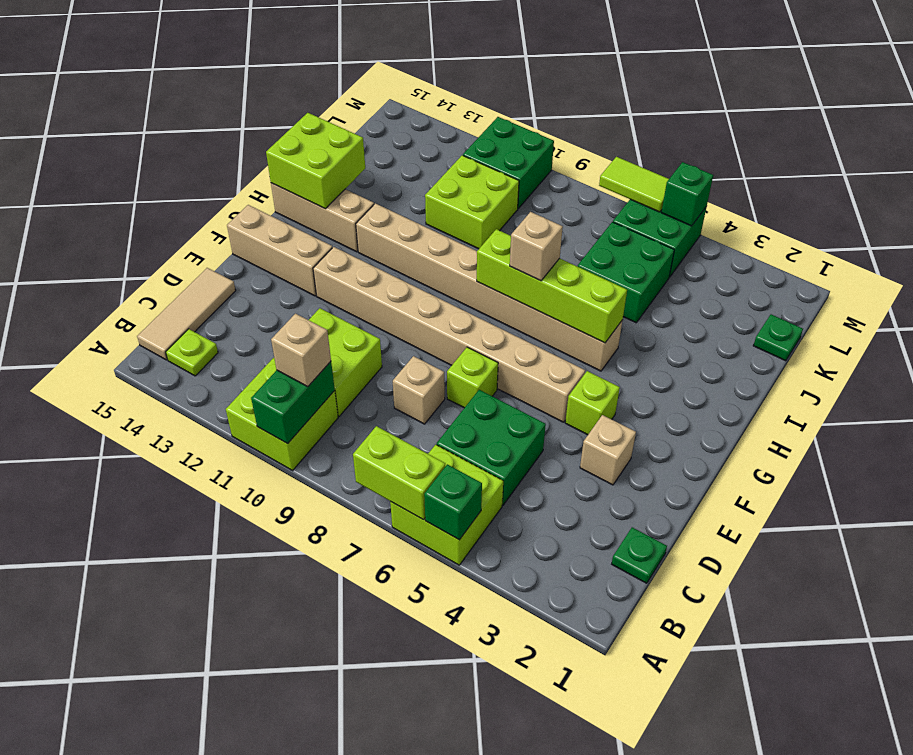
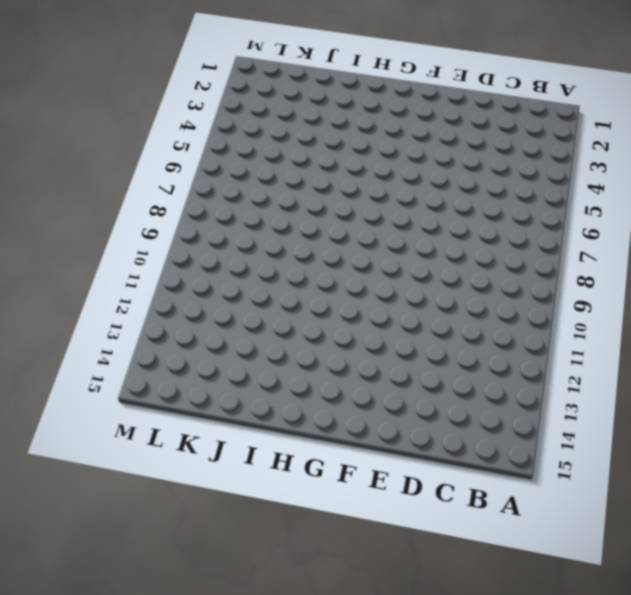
none -> lime brick A5:B6 level 1
none -> lime brick A10:B11 level 1
none -> lime plate B14 level 1

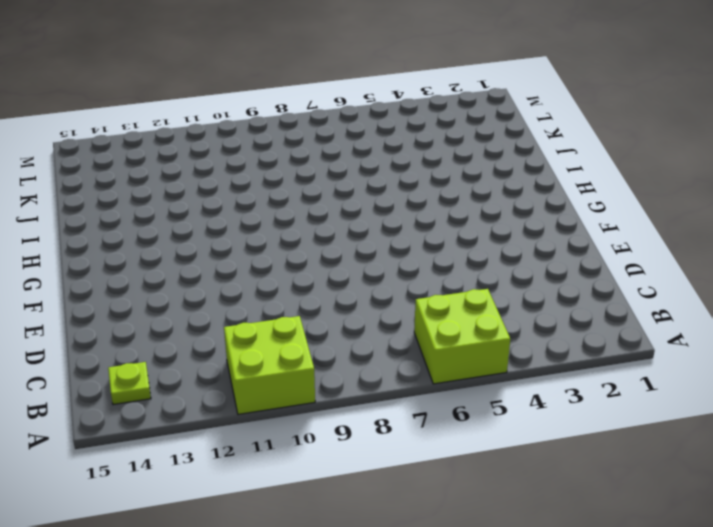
none -> tan tile B15:D15 level 1
none -> green plate C1 level 1
none -> green brick C5:D6 level 1

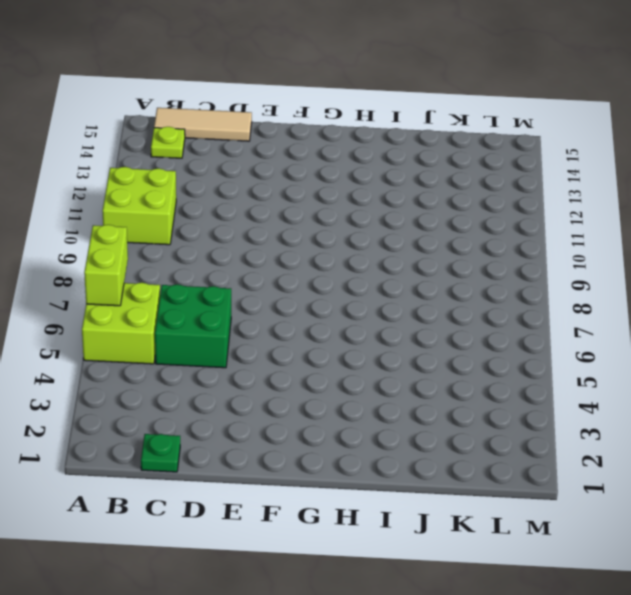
none -> lime brick C10:D11 level 1
none -> tan brick D8 level 1
none -> tan brick E3 level 1

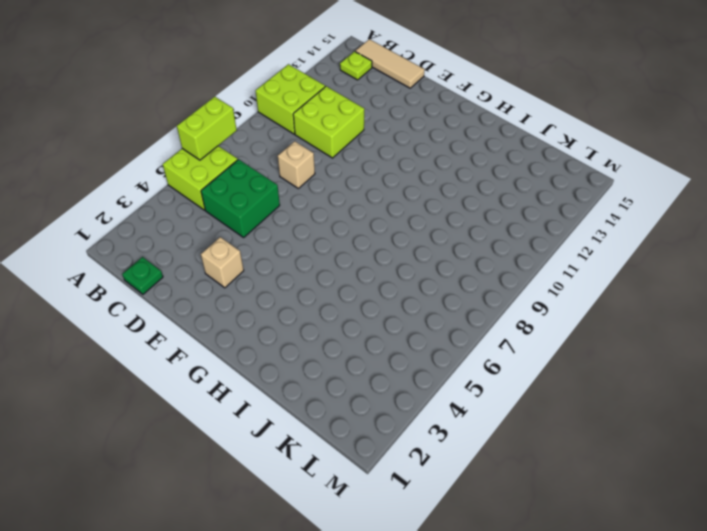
none -> lime brick E7 level 1
none -> lime brick F4 level 1
none -> tan brick F5:F12 level 1

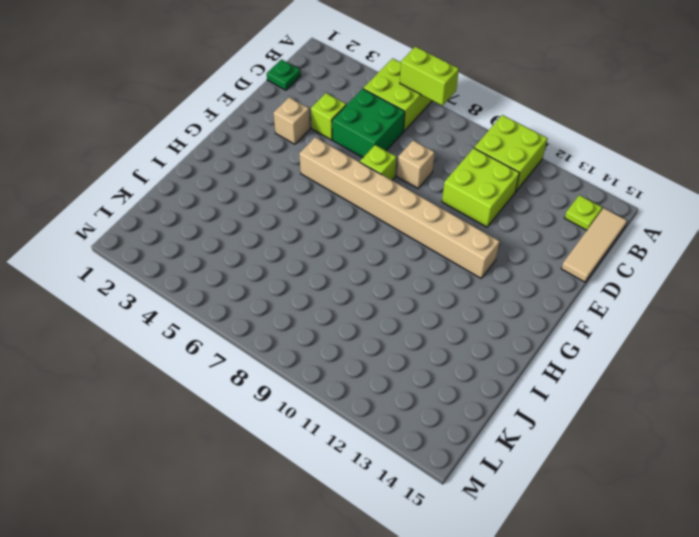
lime brick D4 level 1 -> lime brick F4 level 1
none -> tan brick F13:F15 level 1
none -> tan brick H5:H12 level 1
none -> tan brick H13:H15 level 1

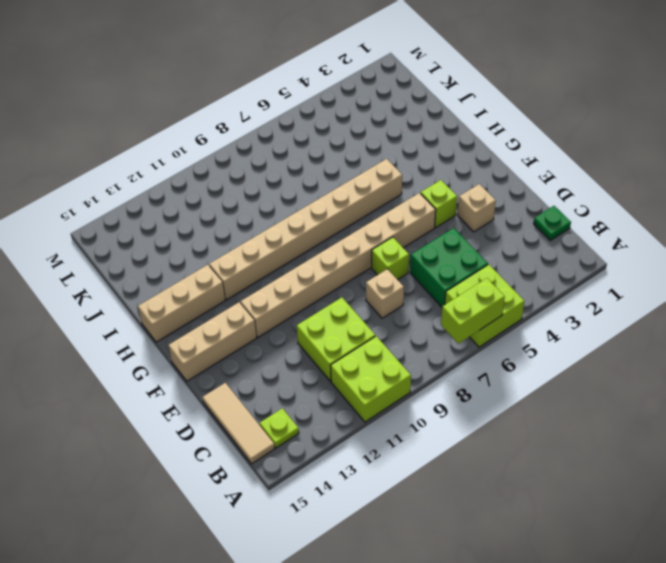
none -> green brick J5:K6 level 1
none -> lime brick J10:K11 level 1
none -> green plate K1 level 1

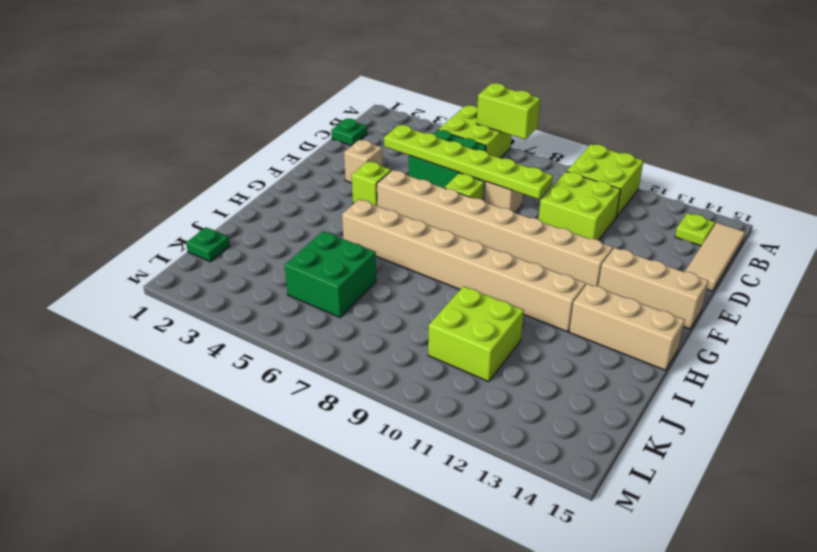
lime plate D4:D9 level 2 -> none
none -> green brick L5:M6 level 1
none -> green brick L10:M11 level 1
none -> green brick A5 level 2

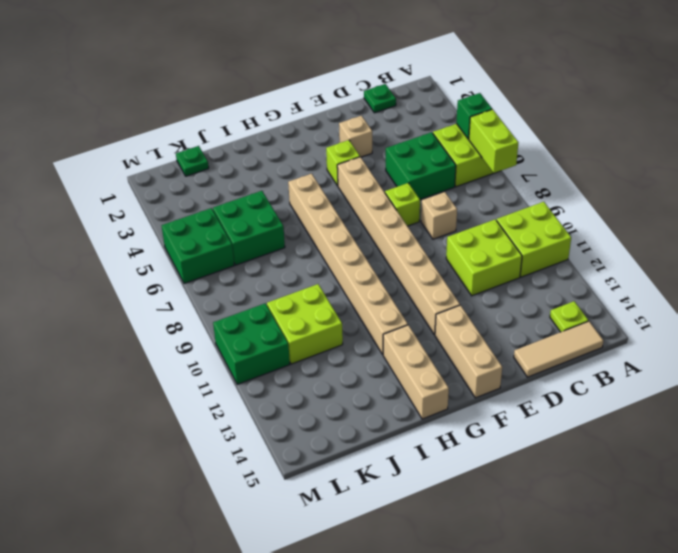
none -> green brick A10:B10 level 2
none -> lime brick H5:H8 level 2
none -> lime brick H14:I15 level 2

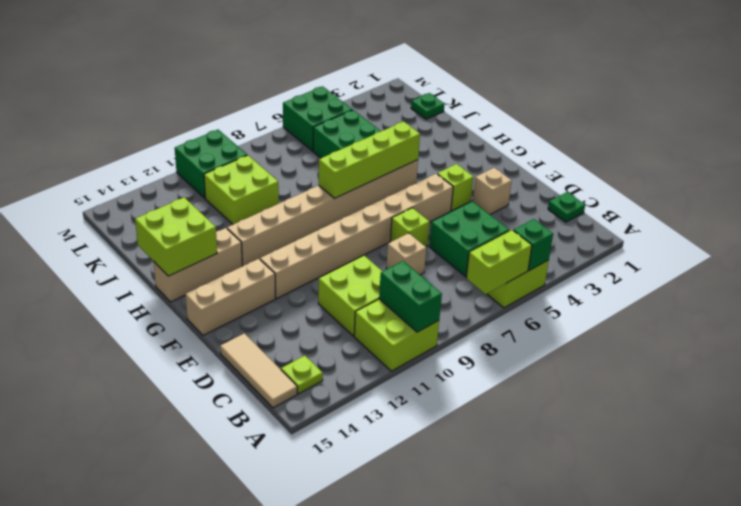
none -> green brick M5 level 2
none -> lime tile M6:M7 level 2
none -> tan brick B10 level 3

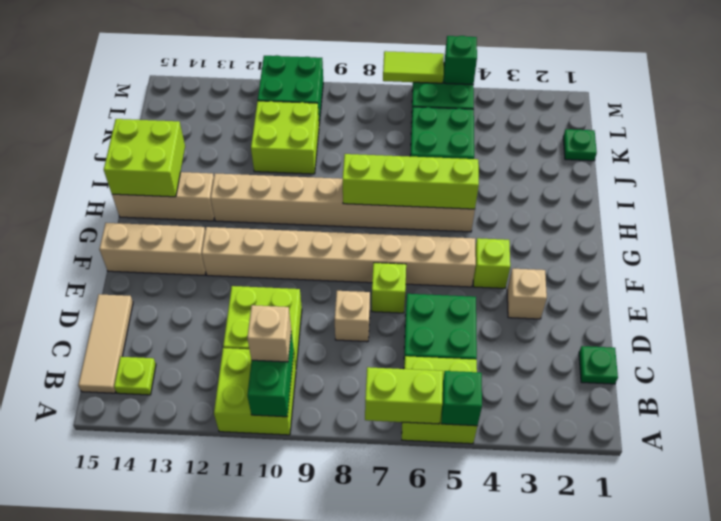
none -> tan brick H7 level 3

